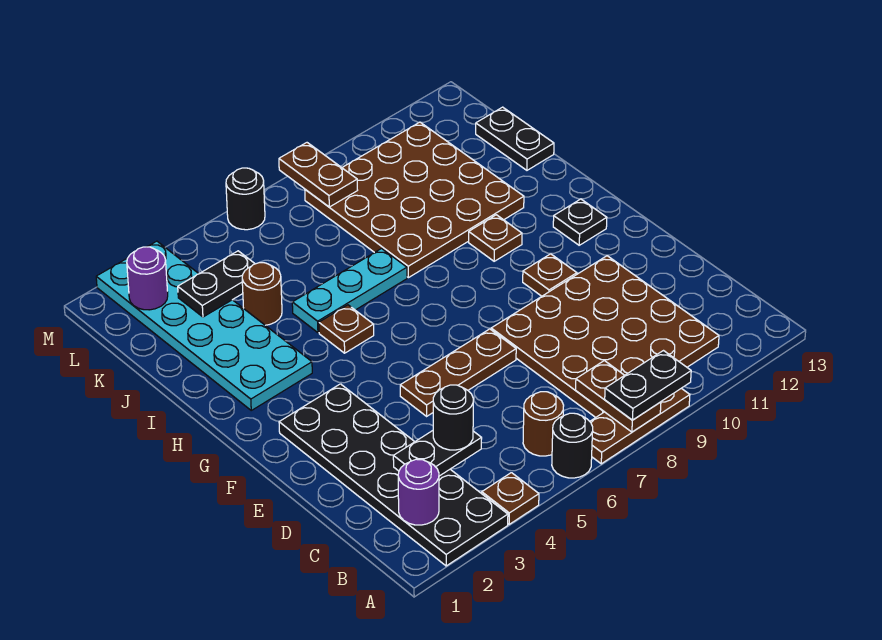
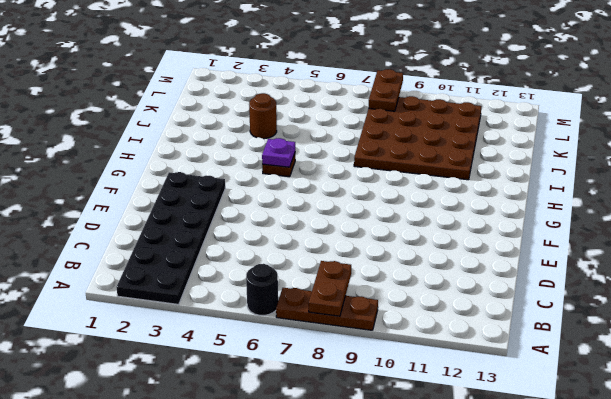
purple plate H5 level 2 -> none
none -> brown plate A4 level 1
none -> brown round brick B6 level 1
none -> brown plate B8:E11 level 1

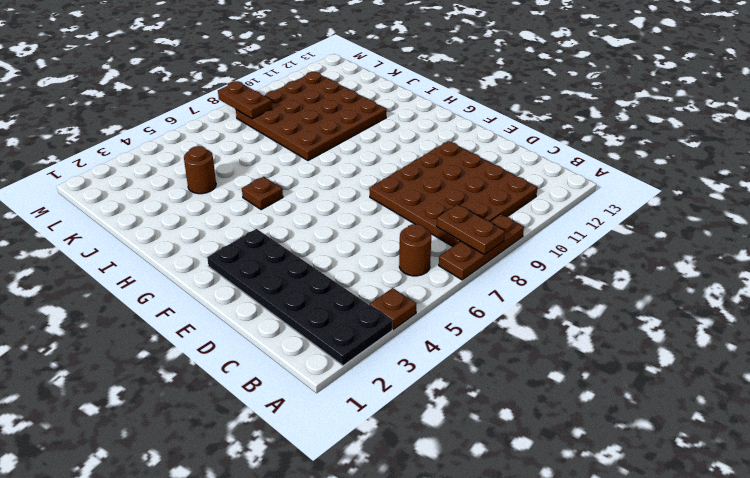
none -> black round brick A6 level 1
none -> brown plate E5:E7 level 1
none -> brown plate F10 level 1

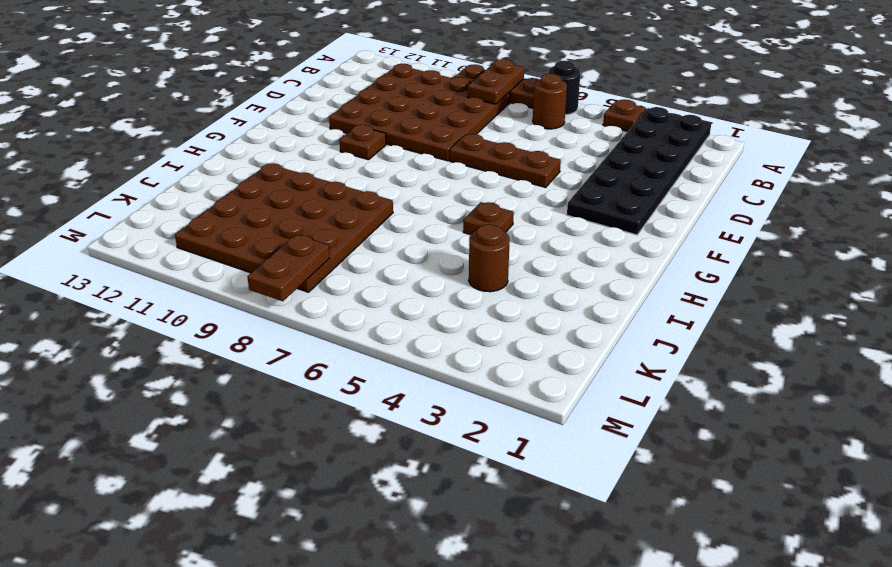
none -> black plate G12 level 1
none -> cyan plate H2:M3 level 1
none -> brown plate H10 level 1

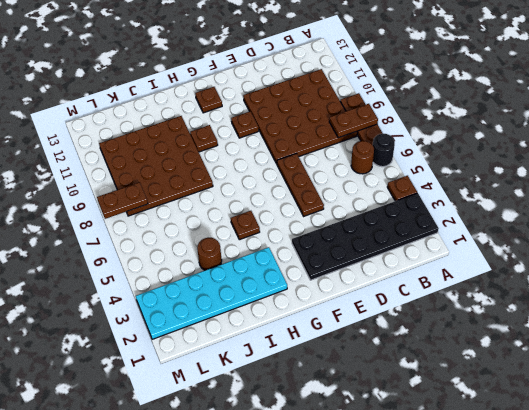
brown plate G12 level 1 -> black plate G12 level 1
none -> cyan plate I5:I7 level 1
none -> black plate J13:K13 level 1
none -> black round brick M6 level 1

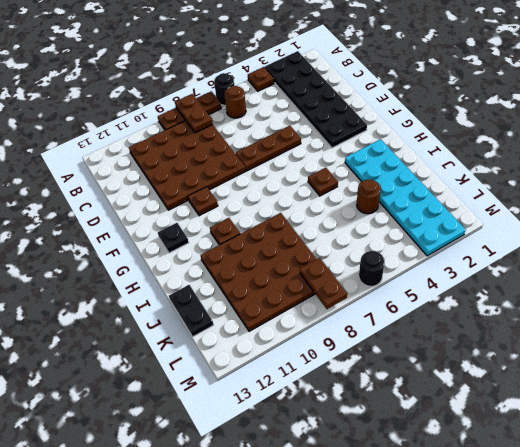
none -> cyan plate I5:I7 level 1
none -> purple round brick B2 level 2
none -> black plate C3:C4 level 2

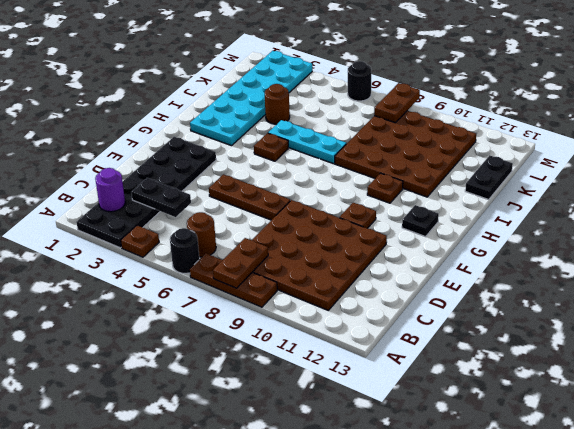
none -> black plate K3:K4 level 2
none -> purple round brick L2 level 2
none -> black plate A8:A9 level 3

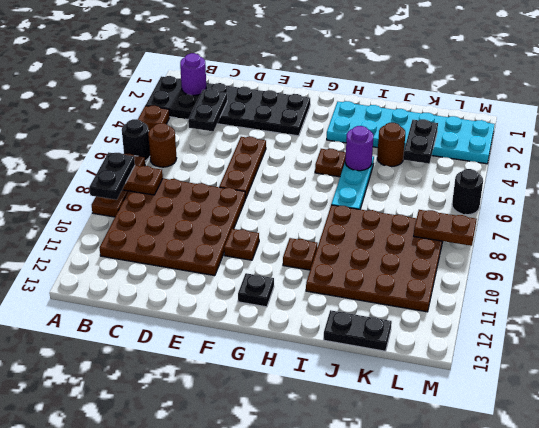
purple round brick I5 level 2 -> purple round brick L2 level 2
none -> black round brick C4 level 3

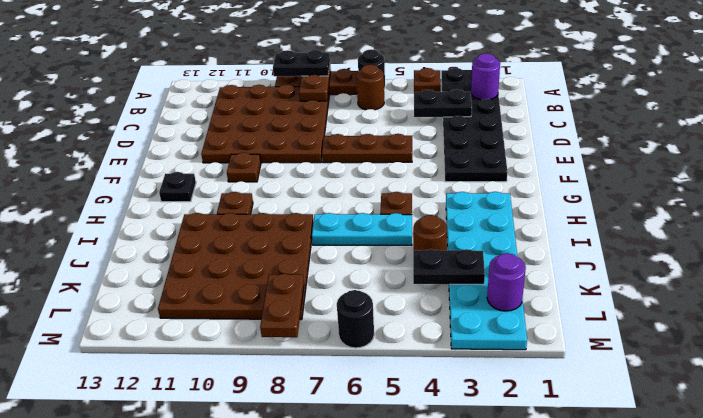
none -> black plate J13:K13 level 1
none -> black round brick C4 level 3

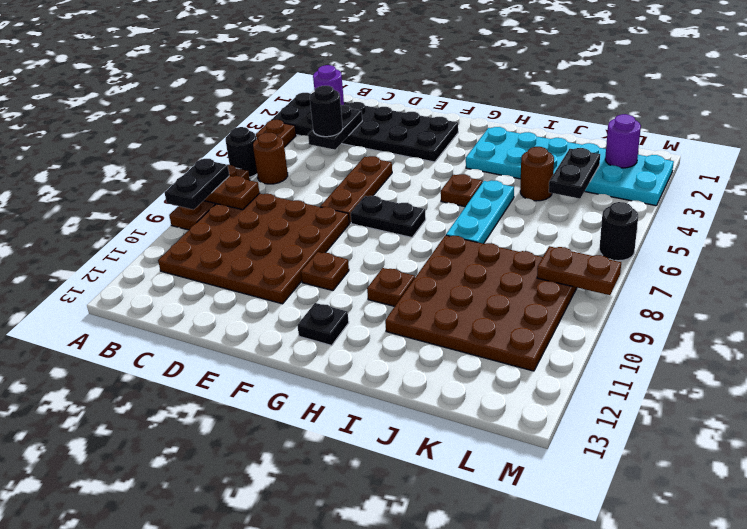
black plate F7:G7 level 1 -> black plate J13:K13 level 1

